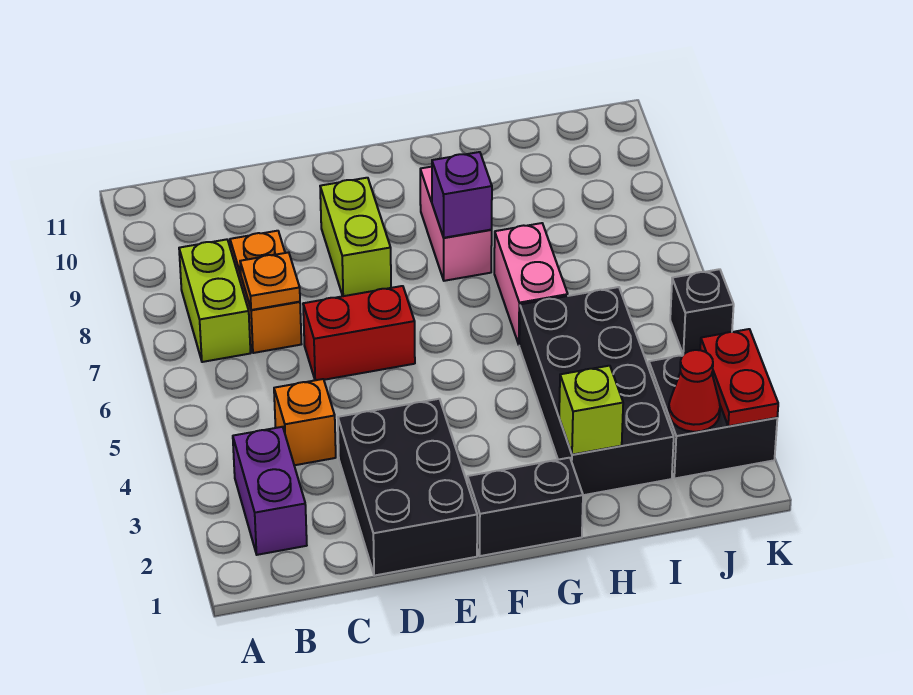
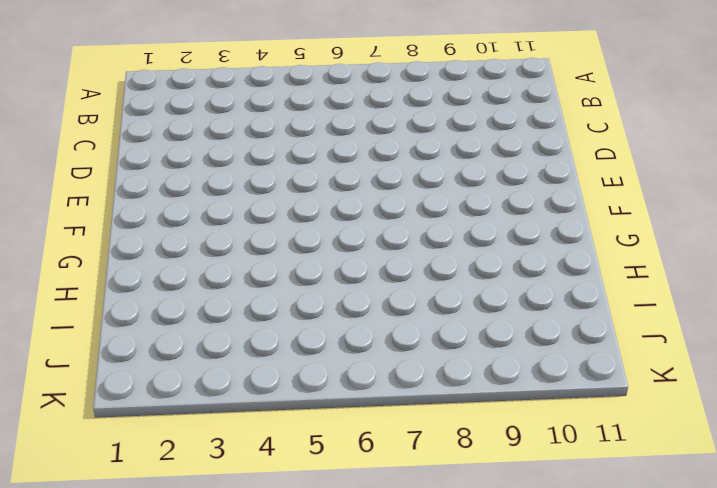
none -> purple brick B2:B3 level 1
none -> lime brick B7:B8 level 1
none -> orange brick C4 level 1

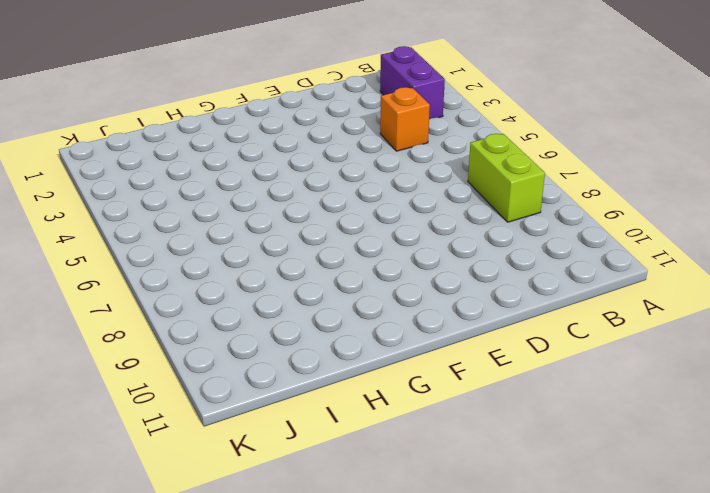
none -> orange brick C7:C8 level 1
none -> black brick D1:E3 level 1
none -> red brick D6:E6 level 1

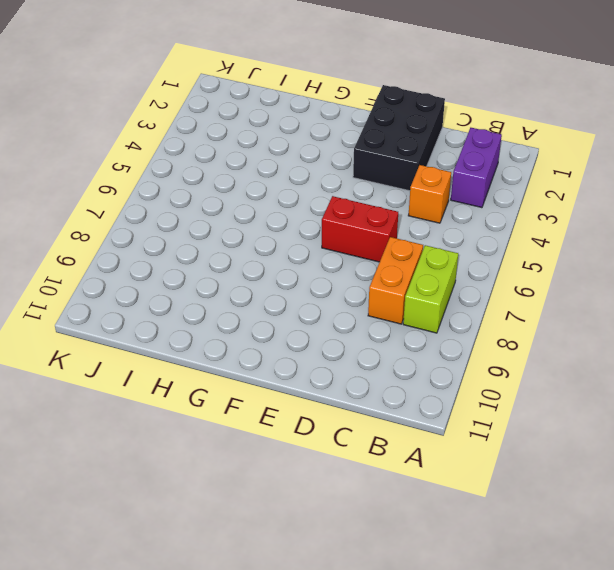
none -> lime brick E8:E9 level 1
none -> black brick F1:G1 level 1
none -> pink brick G8:G9 level 1

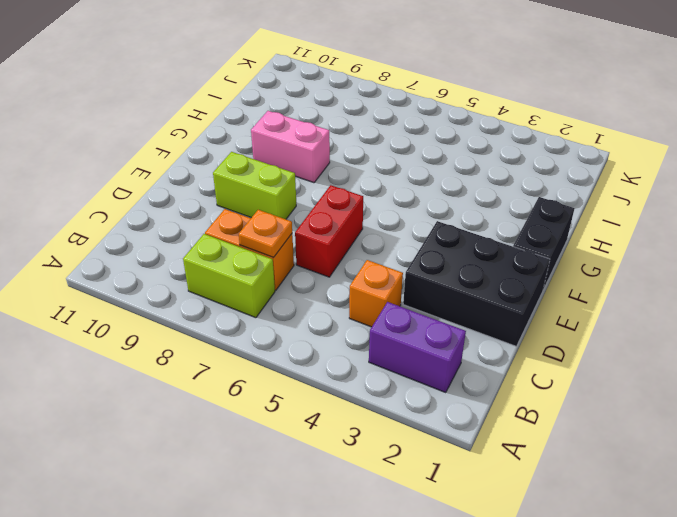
none -> black brick H2:I5 level 1
none -> pink brick H6:H7 level 1
none -> black brick J2:K3 level 1

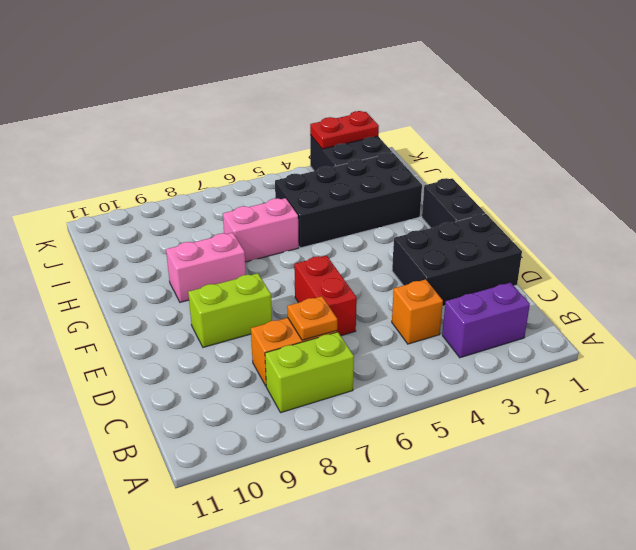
none -> black brick K5 level 1
none -> purple brick G8 level 2
none -> lime brick H2 level 2

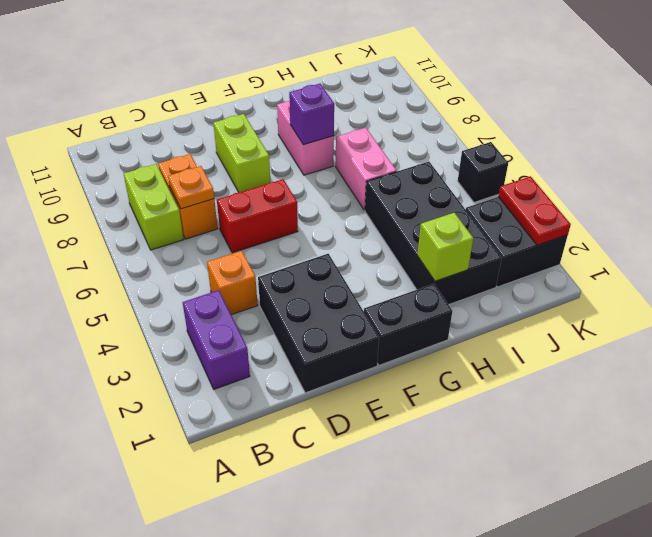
none -> red cone J2 level 2

